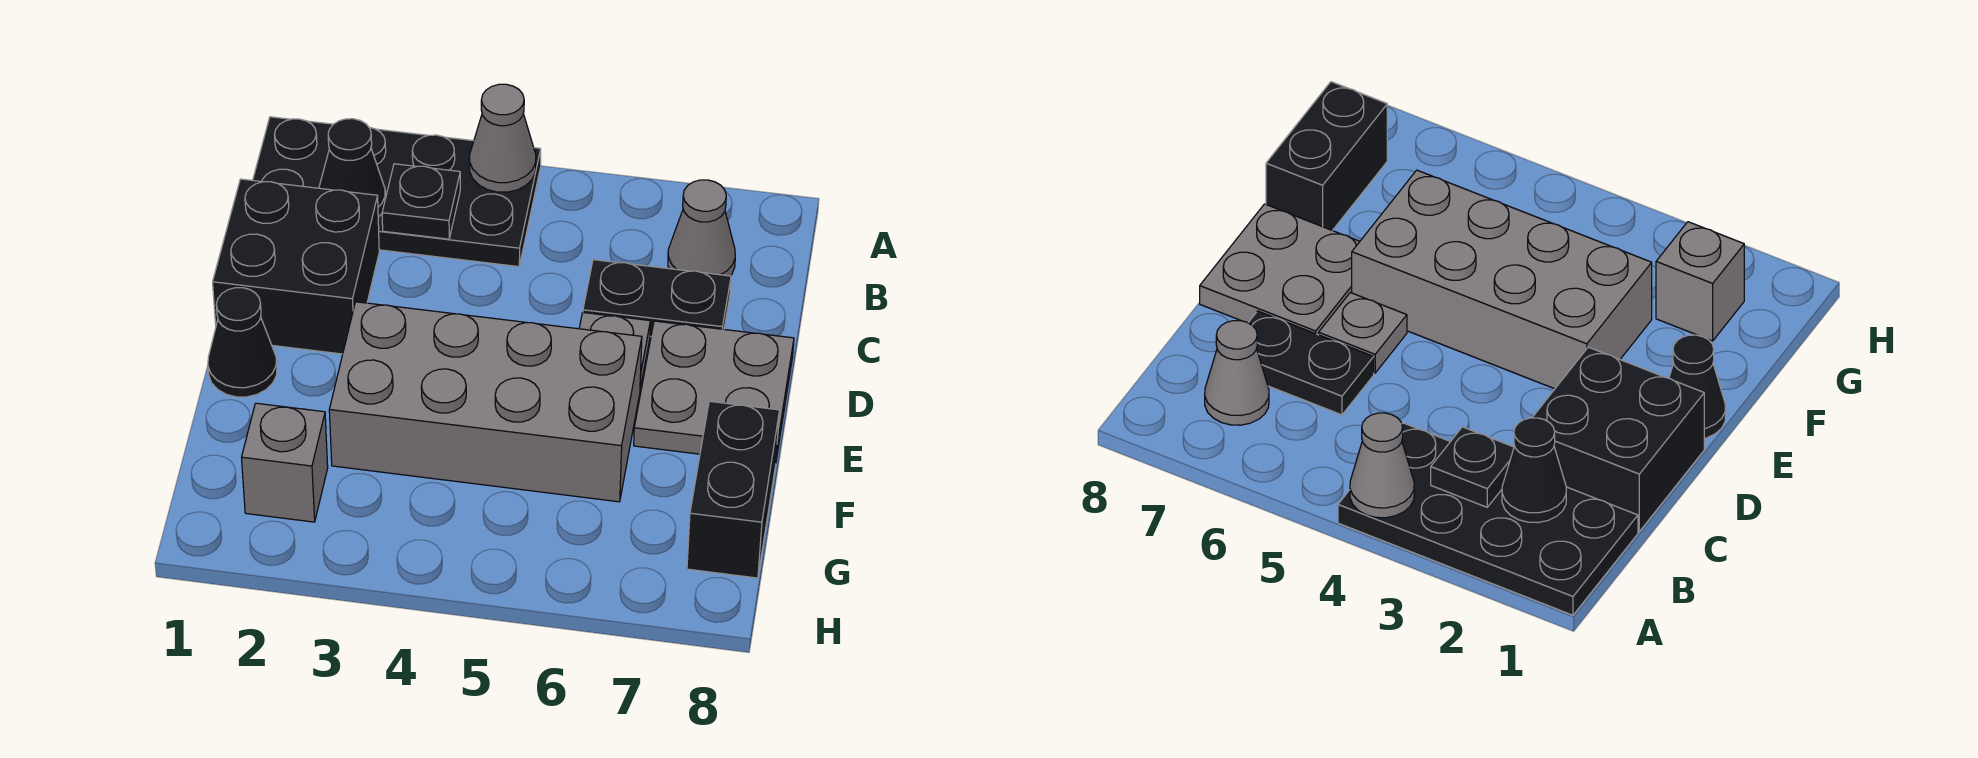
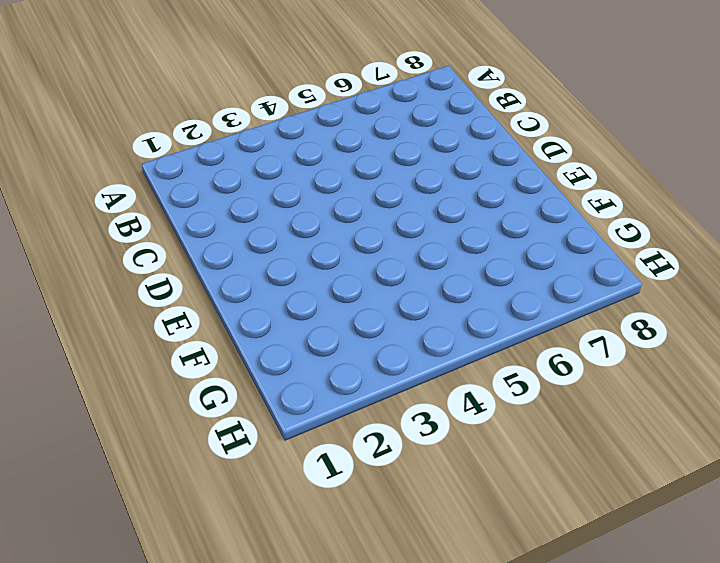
none -> black plate A1:B4 level 1
none -> grey cone B7 level 1
none -> black brick C1:D2 level 1

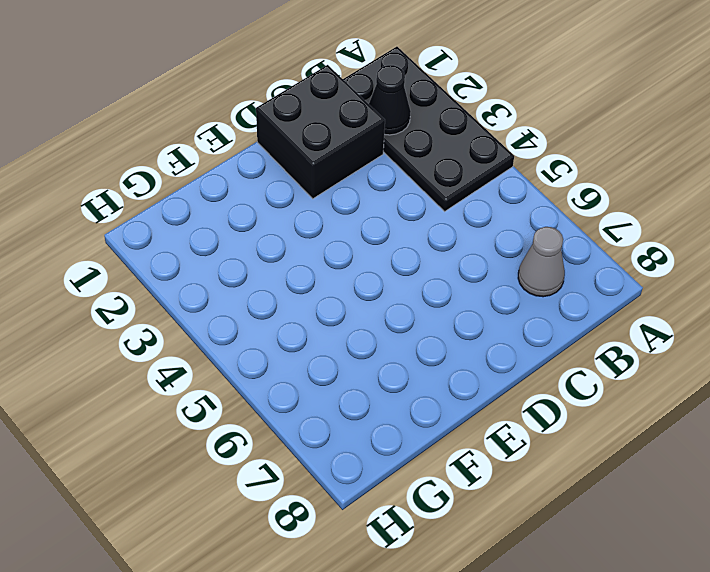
none -> black plate C6:C7 level 1
none -> grey plate D6 level 1
none -> grey plate D7:E8 level 1

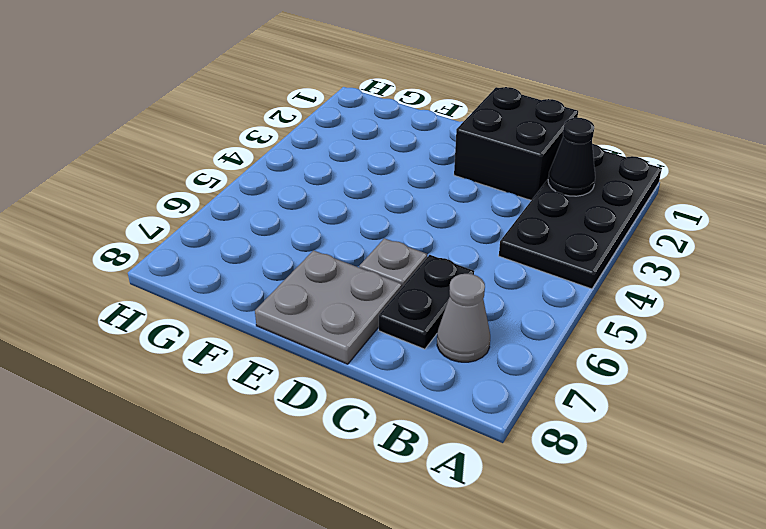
none -> black cone E1 level 1
none -> grey brick E3:F6 level 1
none -> black brick F8:G8 level 1

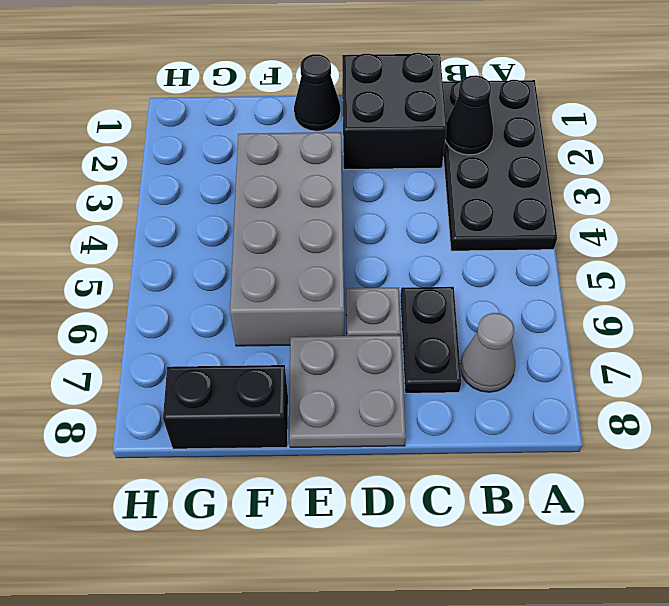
none -> grey brick G2 level 1
none -> grey cone A4 level 2
none -> black plate B3 level 2

